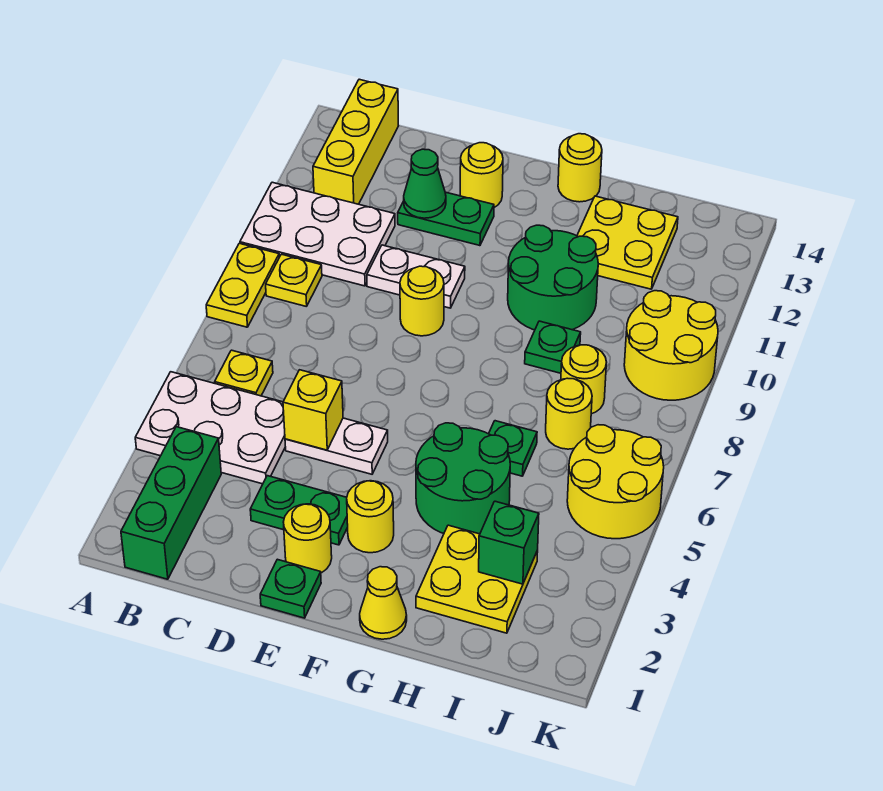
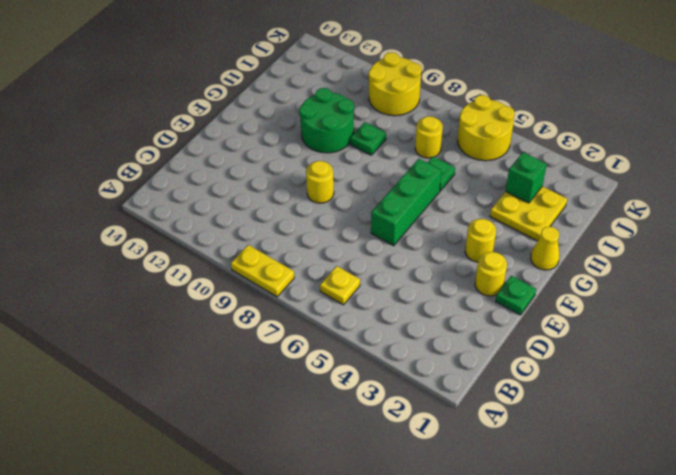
green brick E6:G6 level 1 -> green brick B1:B3 level 1
none -> white plate A4:C5 level 1
none -> white plate A10:C11 level 1
none -> yellow plate B9 level 1
none -> yellow brick B12:B14 level 1

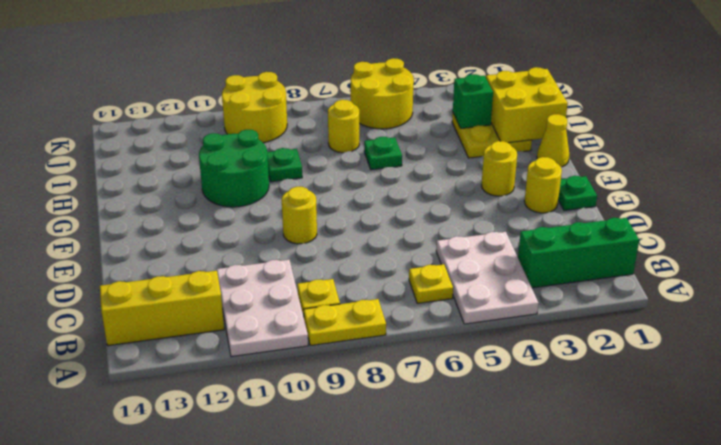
yellow brick H1:I2 level 2 -> none
none -> green plate D3:E3 level 1
none -> white plate D5:E5 level 1
none -> white plate D10:E10 level 1
none -> green plate D12:E12 level 1

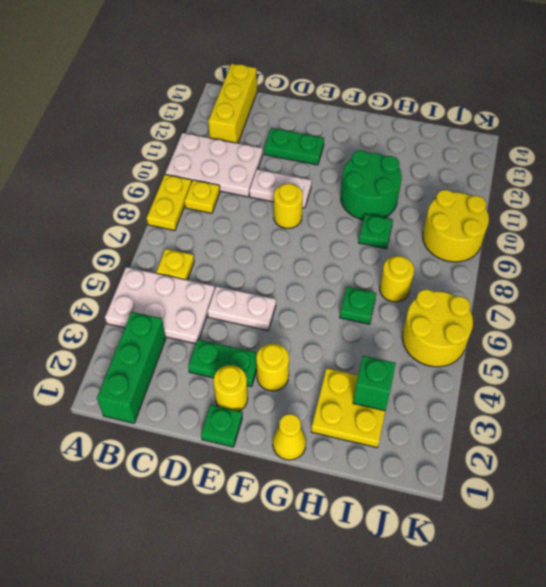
none -> yellow round brick E13 level 1
none -> green round brick G4:H5 level 1
none -> yellow round brick G14 level 1
none -> yellow plate H12:I13 level 1

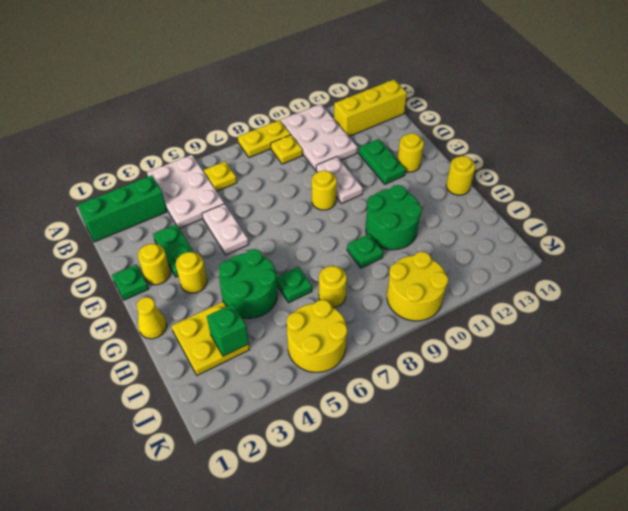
none -> yellow plate H12:I13 level 1
none -> yellow round brick I8 level 1
none -> yellow brick D5 level 2
none -> green cone D12 level 2

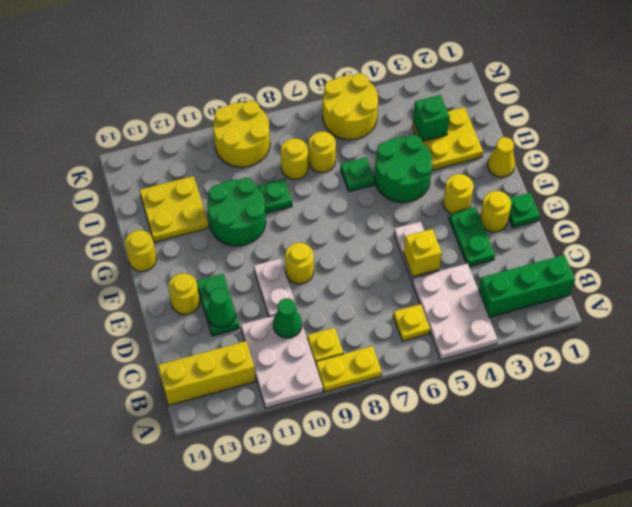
green cone C10 level 2 -> none

